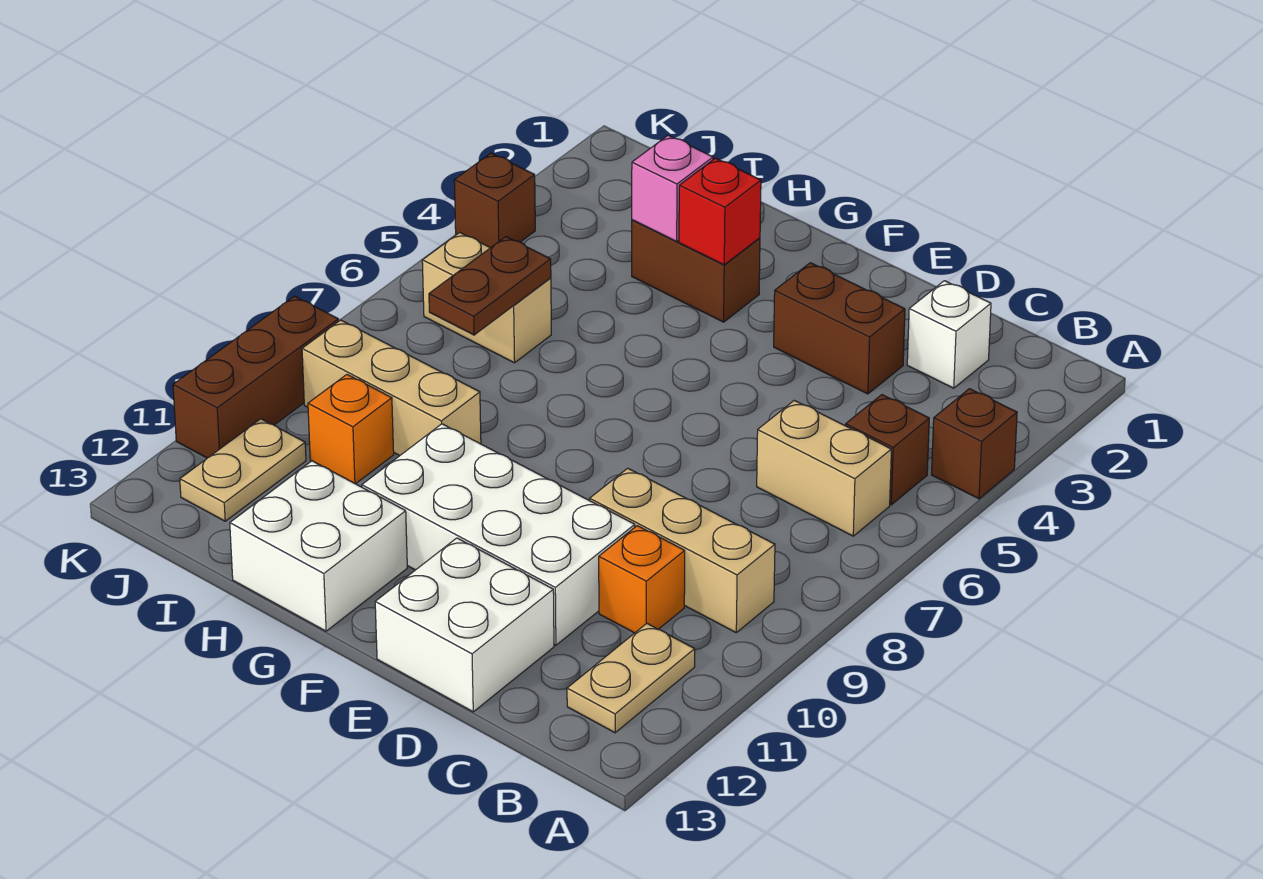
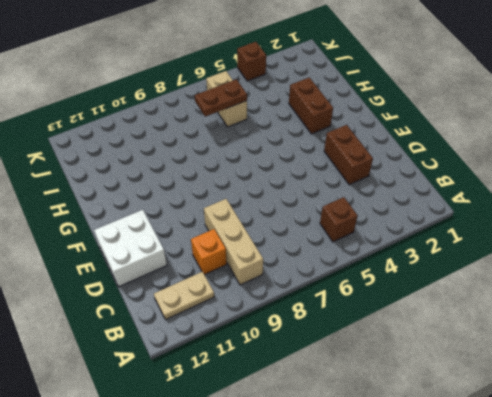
none -> brown brick A4 level 1
none -> tan brick B6:C6 level 1
none -> white brick C2 level 1

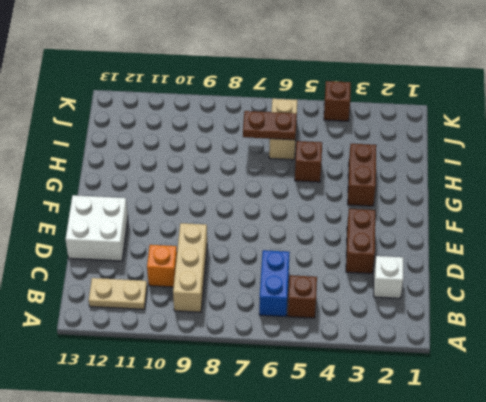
blue brick B6:C6 level 1 -> tan brick B6:C6 level 1
brown brick H5 level 1 -> brown brick A4 level 1
none -> white brick D10:G11 level 1
none -> white brick G12:H13 level 1
none -> tan brick H9:J9 level 1

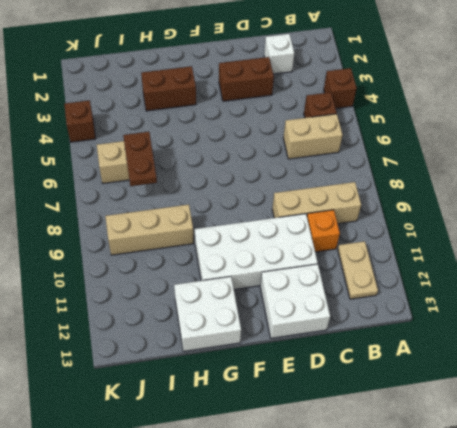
none -> orange brick I10 level 1
none -> tan plate J11:J12 level 1
none -> brown brick K9:K11 level 1

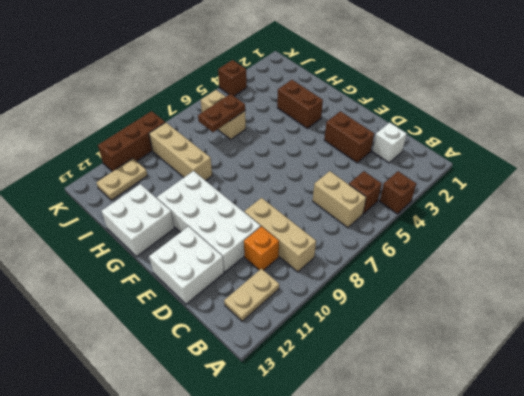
none -> orange brick I10 level 1
none -> red brick G3 level 2
none -> pink brick H3 level 2

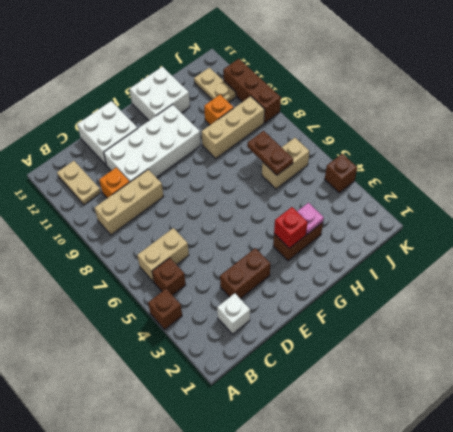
pink plate H3 level 2 -> pink brick H3 level 2

